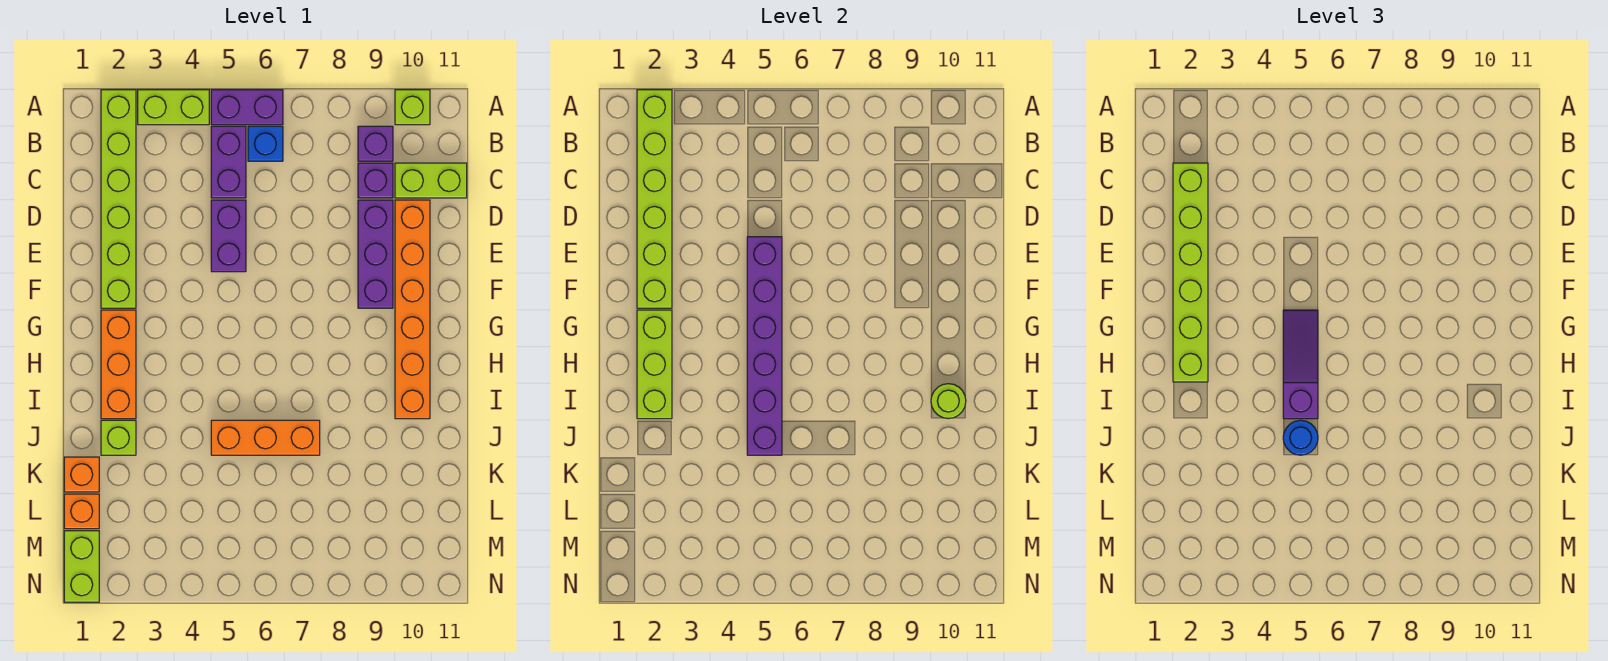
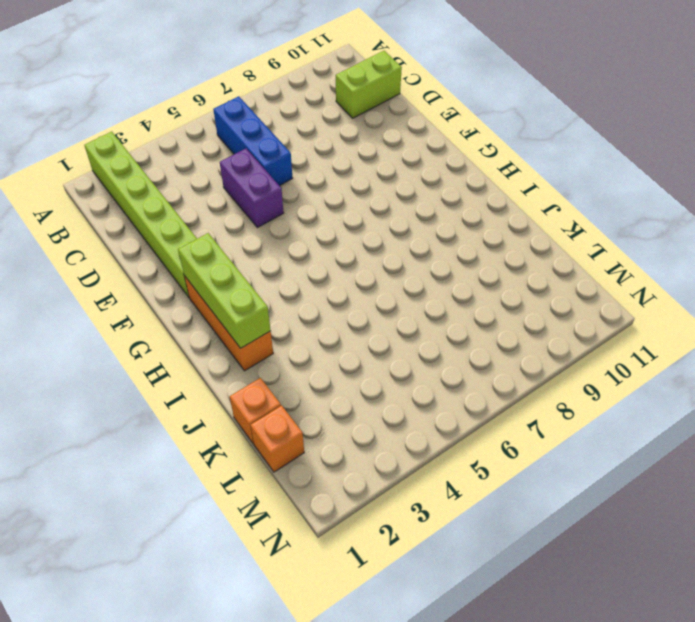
blue brick B6:D6 level 1 -> blue brick B6 level 1
none -> lime brick A3:A4 level 1
none -> purple brick A5:A6 level 1
none -> lime brick A10 level 1

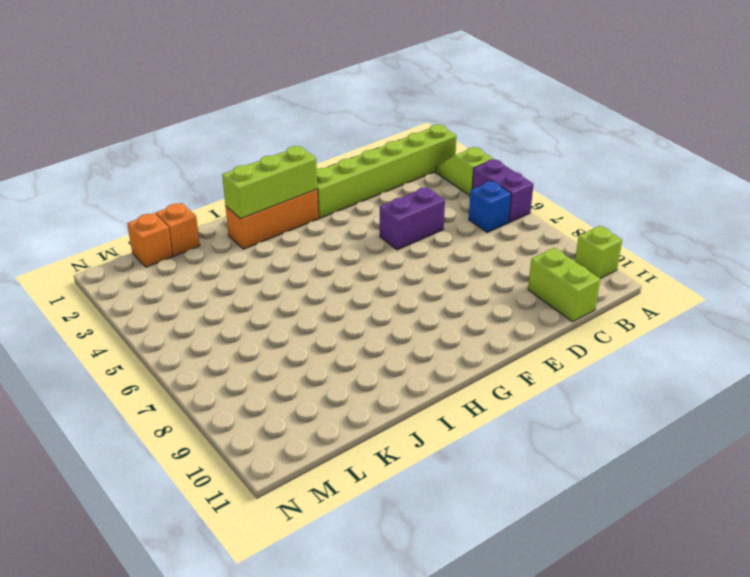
lime slope A3:A4 level 1 top 4 -> lime brick A3:A4 level 1
none -> purple brick B5:C5 level 1
none -> purple brick B9 level 1
none -> purple brick C9 level 1

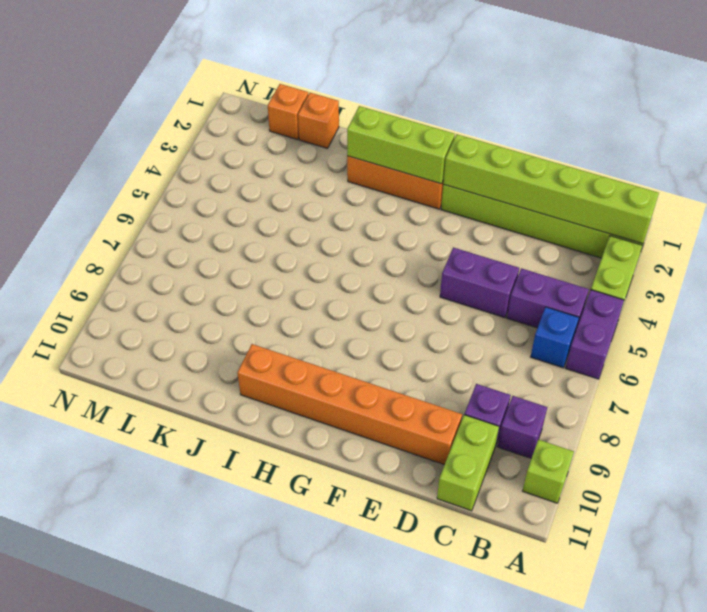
none -> purple brick D9:F9 level 1
none -> lime brick J2 level 1
none -> orange brick J5:J7 level 1

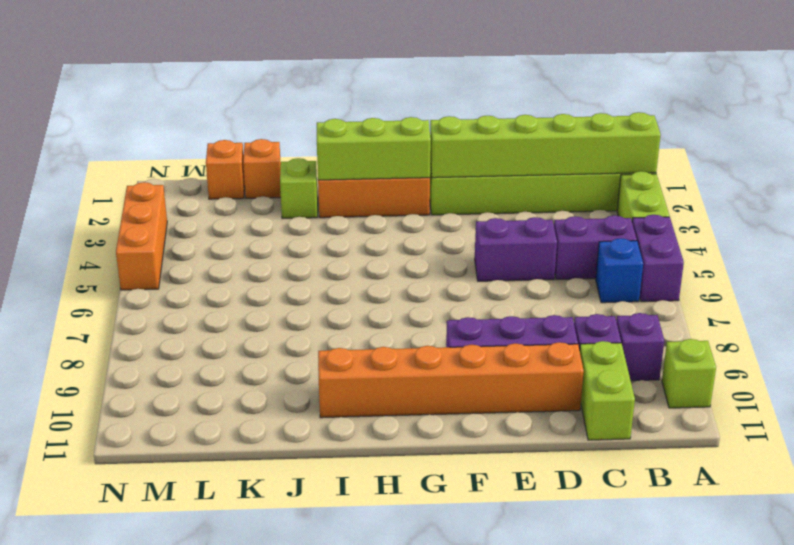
orange brick N3:N5 level 1 -> orange brick J5:J7 level 1
none -> lime brick M1:N1 level 1
none -> purple brick E5:J5 level 2
none -> lime round brick I10 level 2

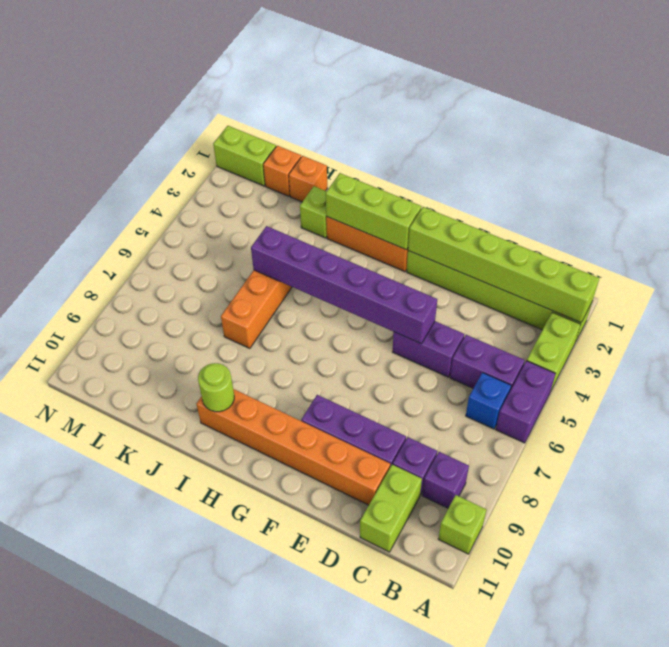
none -> lime brick C2:H2 level 3
none -> purple slope G5:I5 level 3 top I
none -> blue round brick J5 level 3

